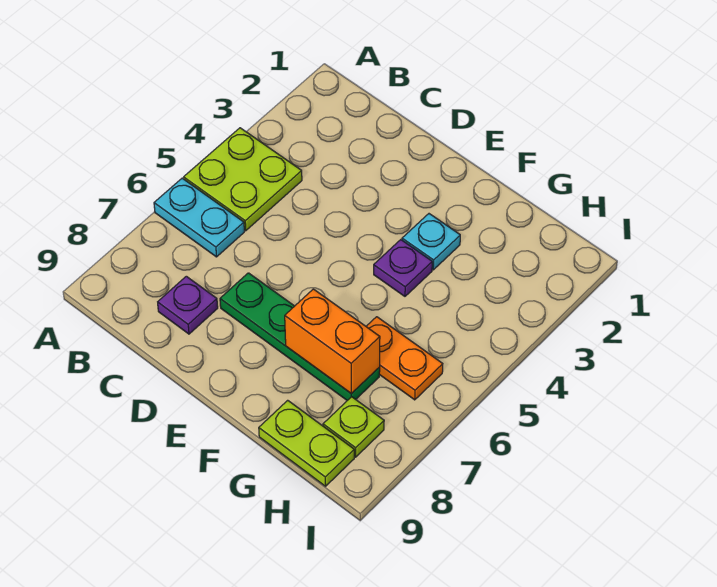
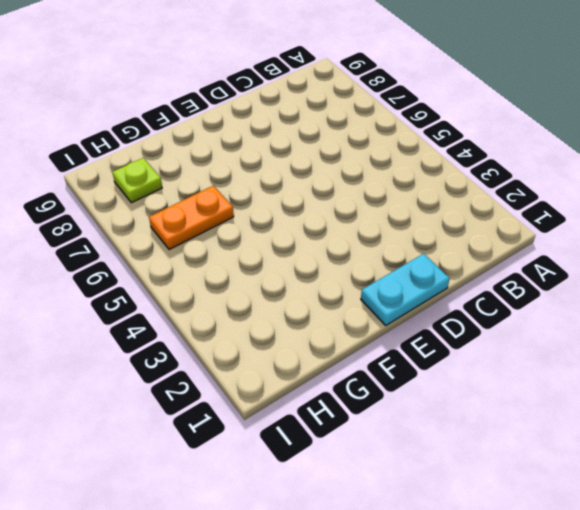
cyan plate D1:E1 level 1 -> cyan plate A6:B6 level 1
none -> lime plate A4:B5 level 1
none -> purple plate C8 level 1

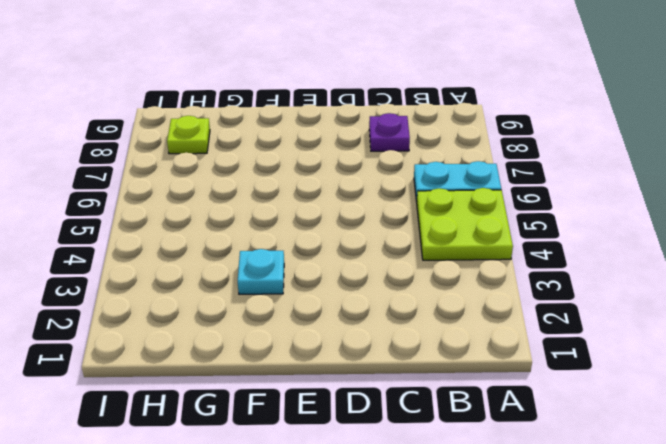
none -> green plate D7:G7 level 1
none -> purple plate F4 level 1

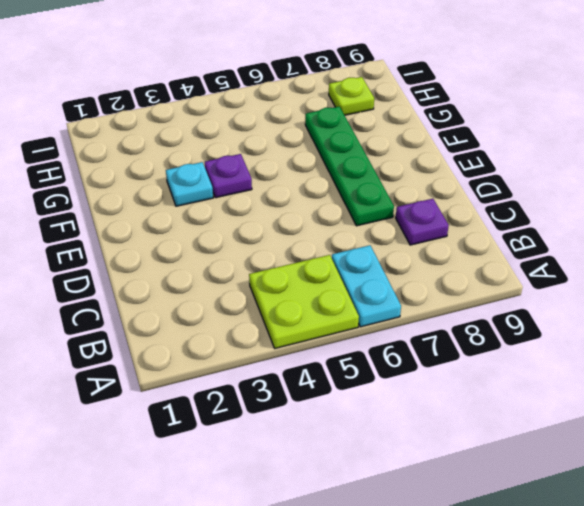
none -> orange plate G6:H6 level 1
none -> lime plate G9:H9 level 1

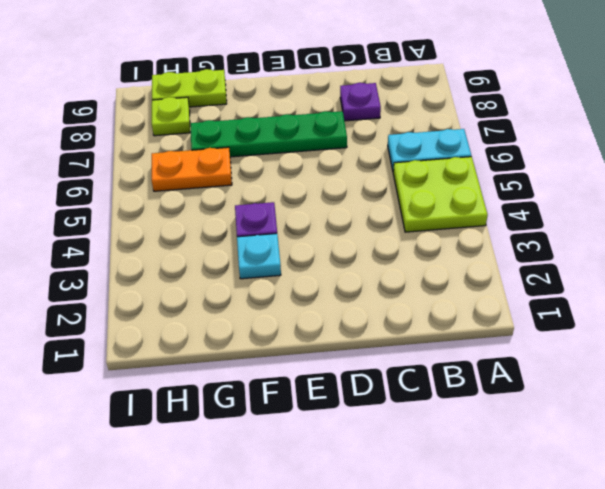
none -> orange brick F7:G7 level 2

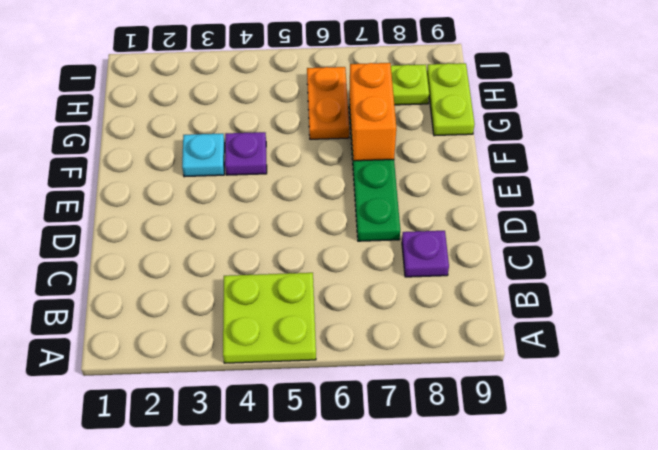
none -> cyan plate A6:B6 level 1

